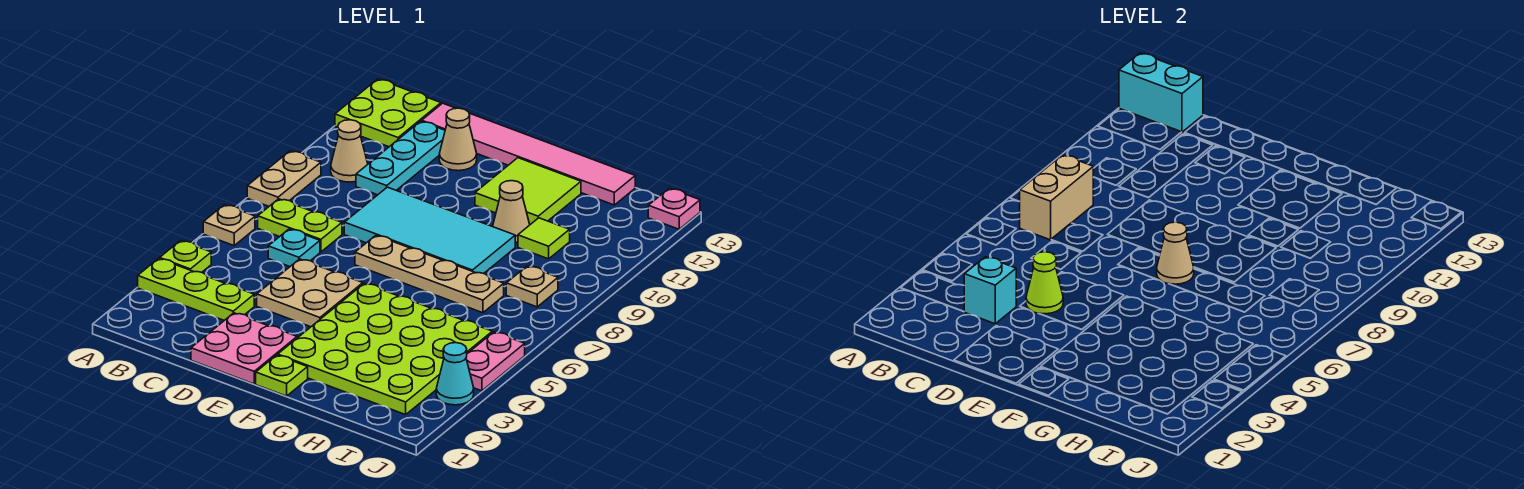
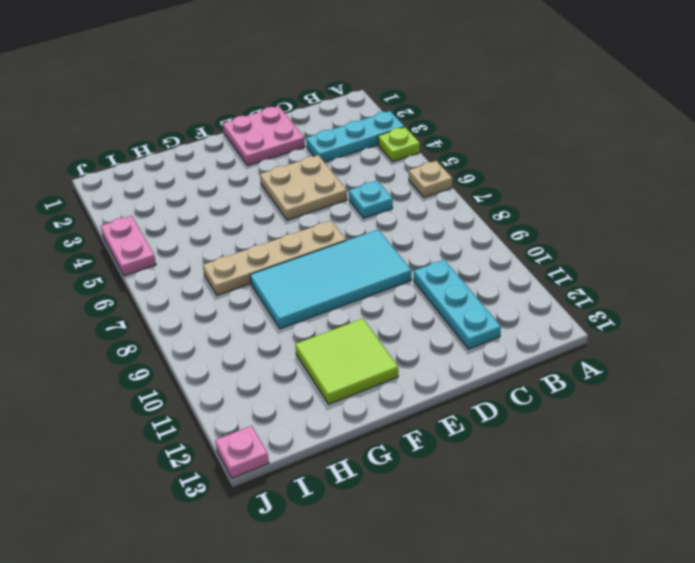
cyan plate A3:C3 level 1 -> lime plate A3:C3 level 1
none -> tan plate A8:A9 level 1
none -> lime plate A12:B13 level 1
none -> lime plate B7:C7 level 1

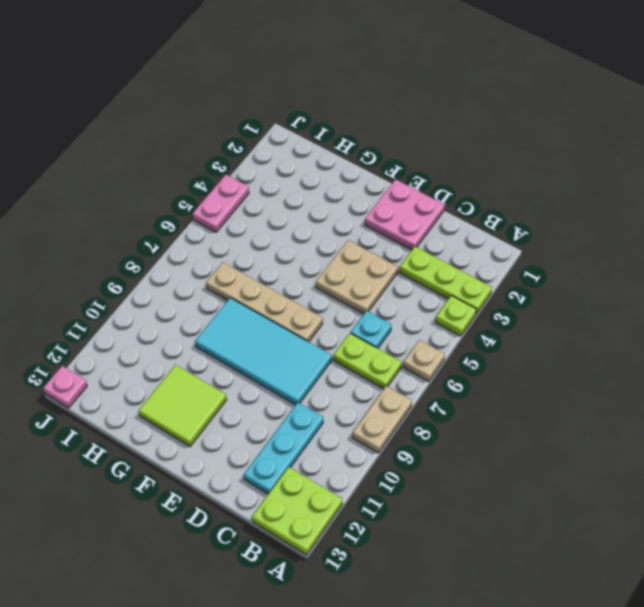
none -> tan cone B10 level 1
none -> pink tile C13:H13 level 1
none -> tan cone D12 level 1

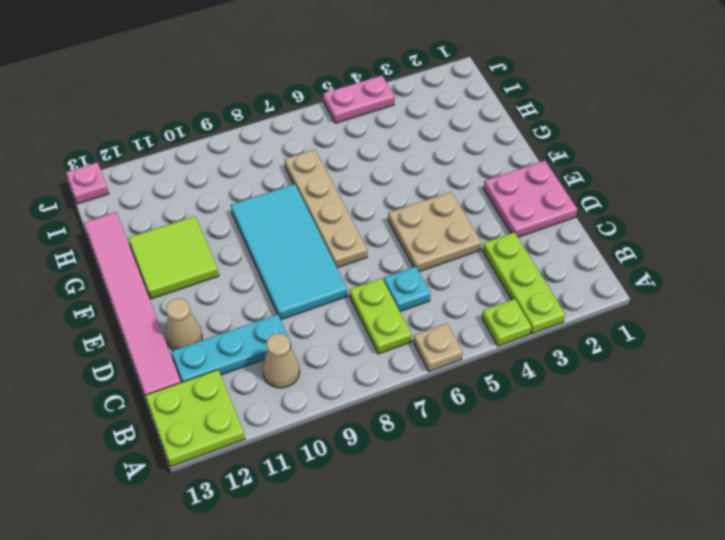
none -> tan plate A8:A9 level 1
none -> lime plate F1 level 1
none -> lime plate F2:I5 level 1

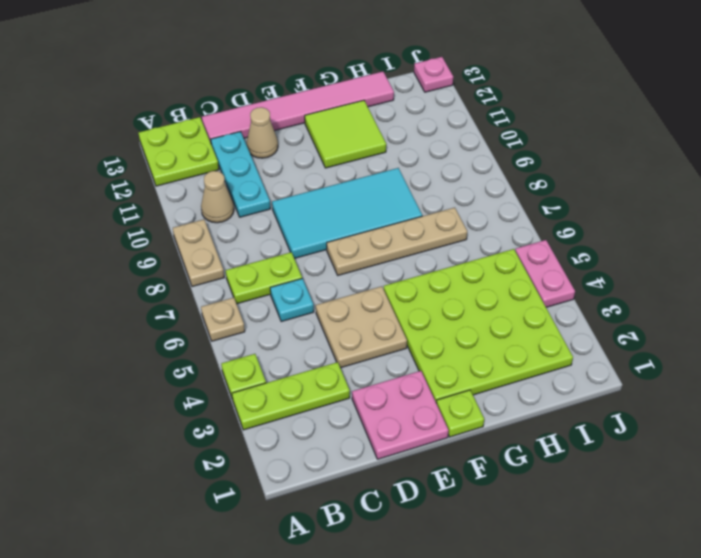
none -> tan cone G10 level 1
none -> lime tile H10 level 1
none -> tan plate I8 level 1

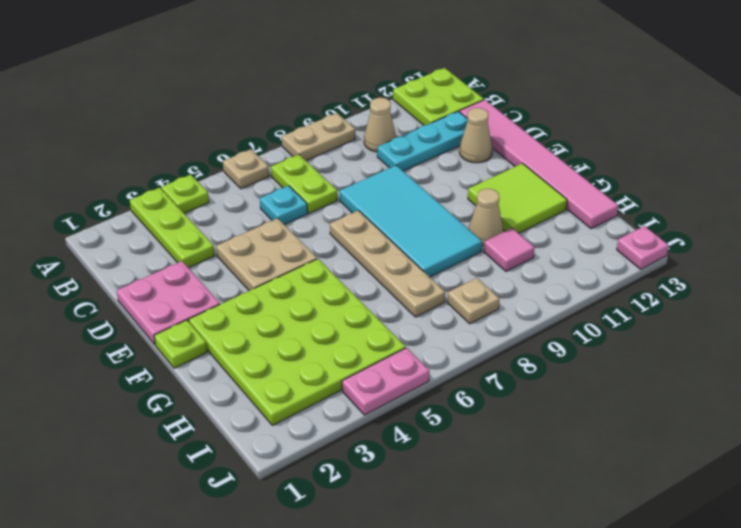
pink tile H10 level 1 -> lime tile H10 level 1
none -> cyan cone J3 level 1
none -> cyan brick A13:B13 level 2
none -> tan brick B7:B8 level 2

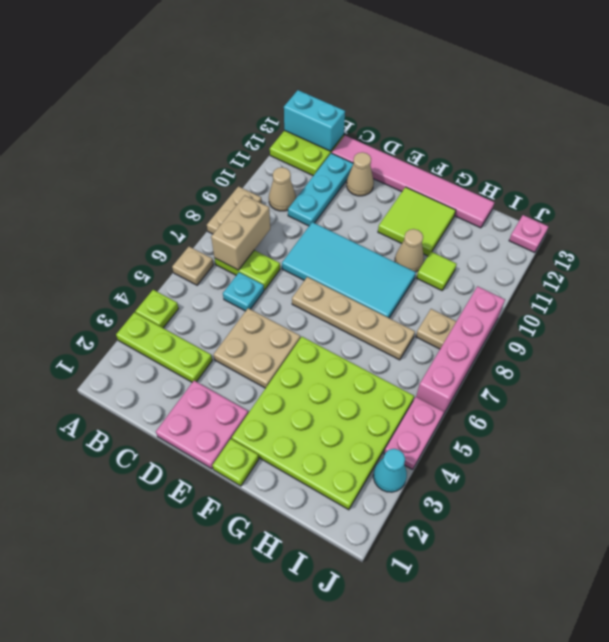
pink brick J6:J9 level 1 -> none
none -> cyan brick C3 level 2
none -> lime cone D4 level 2
none -> tan cone F7 level 2

